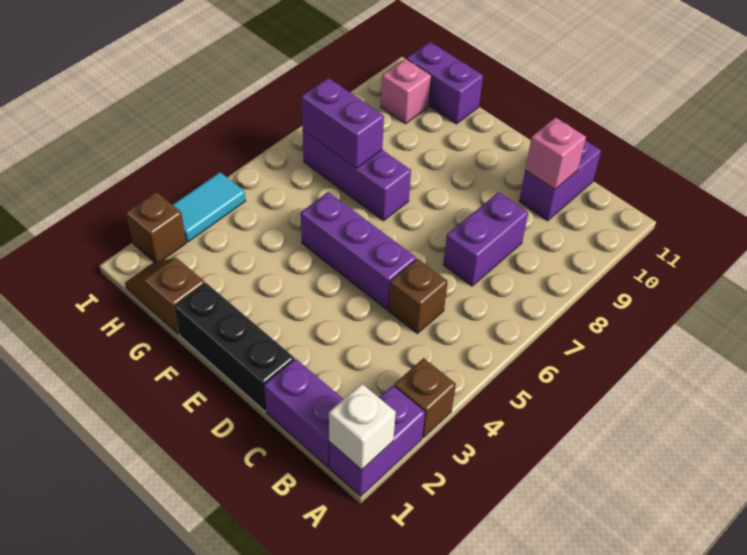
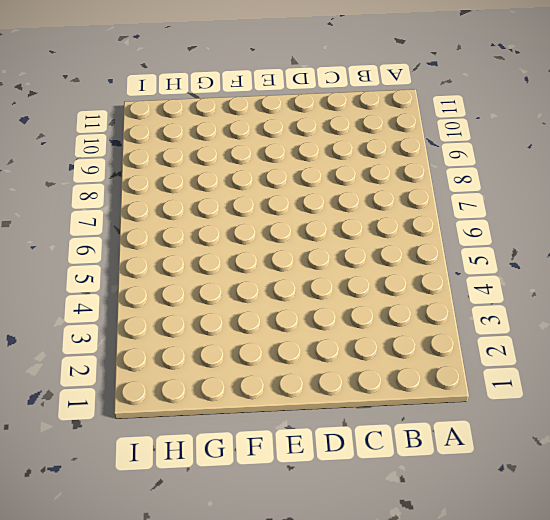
none -> purple brick A1:A2 level 1
none -> brown brick A3 level 1
none -> purple brick B1:C1 level 1

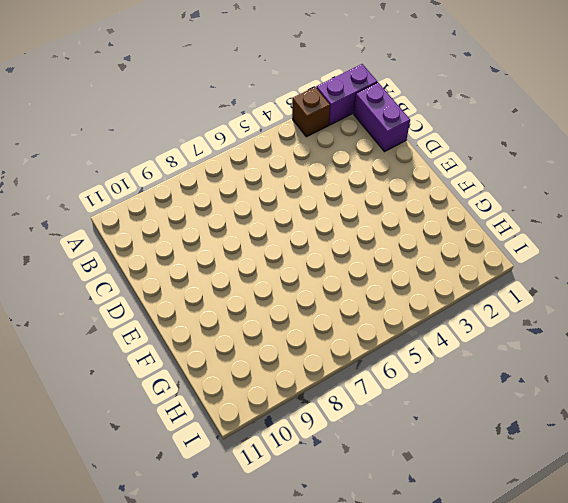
none -> brown brick C5 level 1
none -> purple brick C7:C8 level 1
none -> purple brick C10:C11 level 1

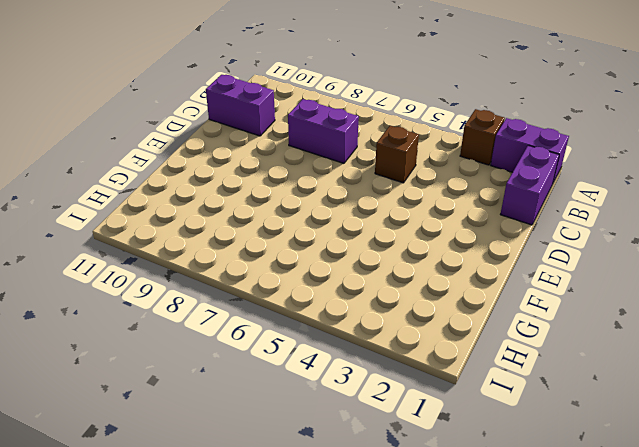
none -> black brick D1:F1 level 1
none -> purple brick D5:F5 level 1
none -> purple brick F7:H7 level 1

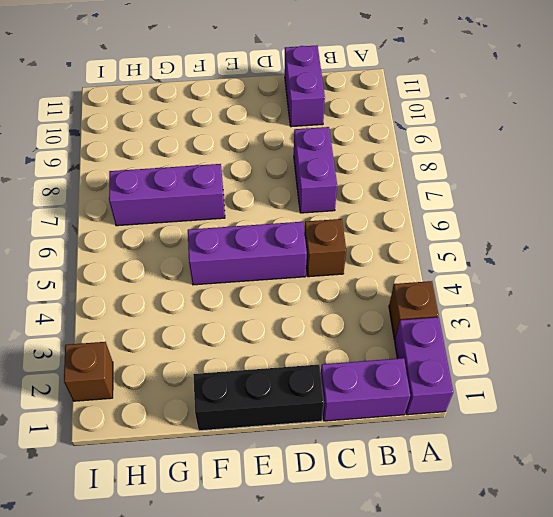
none -> brown slope G1:H1 level 1 top G
none -> purple brick G11:H11 level 1
none -> pink brick H10 level 1

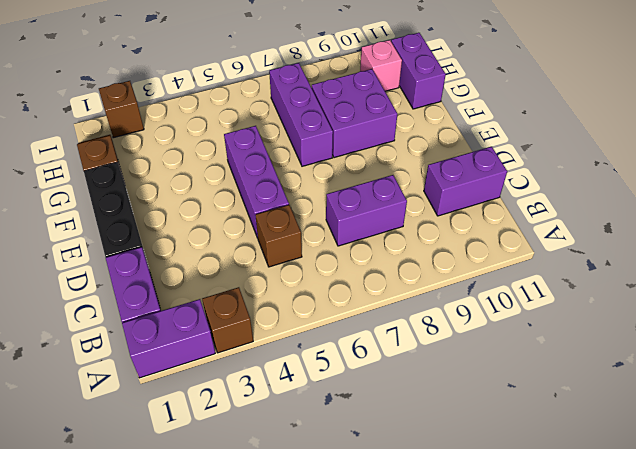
purple brick F8:G9 level 1 -> none
none -> cyan tile I3:I4 level 1
none -> white brick A1 level 2
none -> pink brick C10 level 2

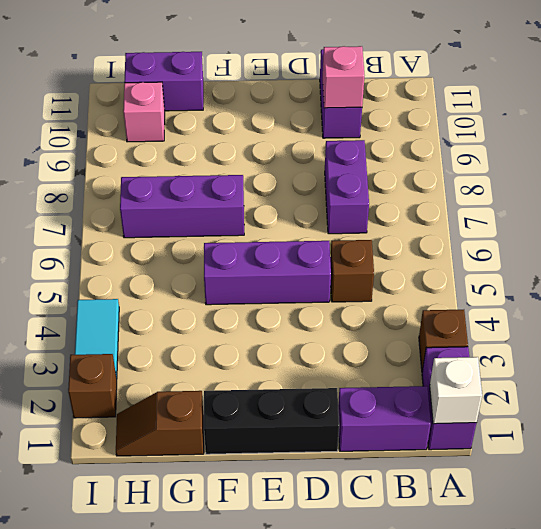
none -> purple brick G7:H7 level 2

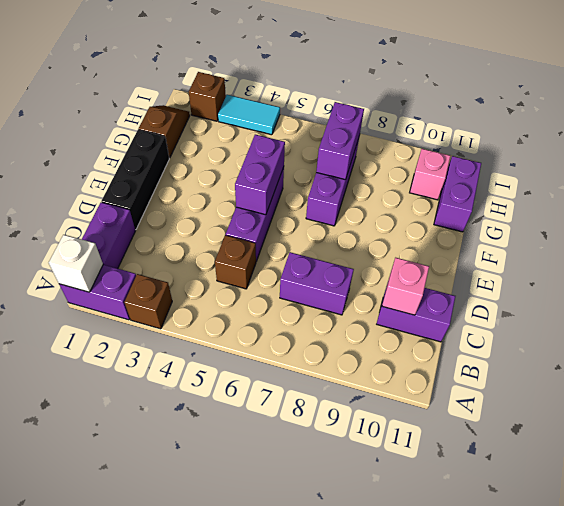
purple brick E5:F5 level 2 -> none

